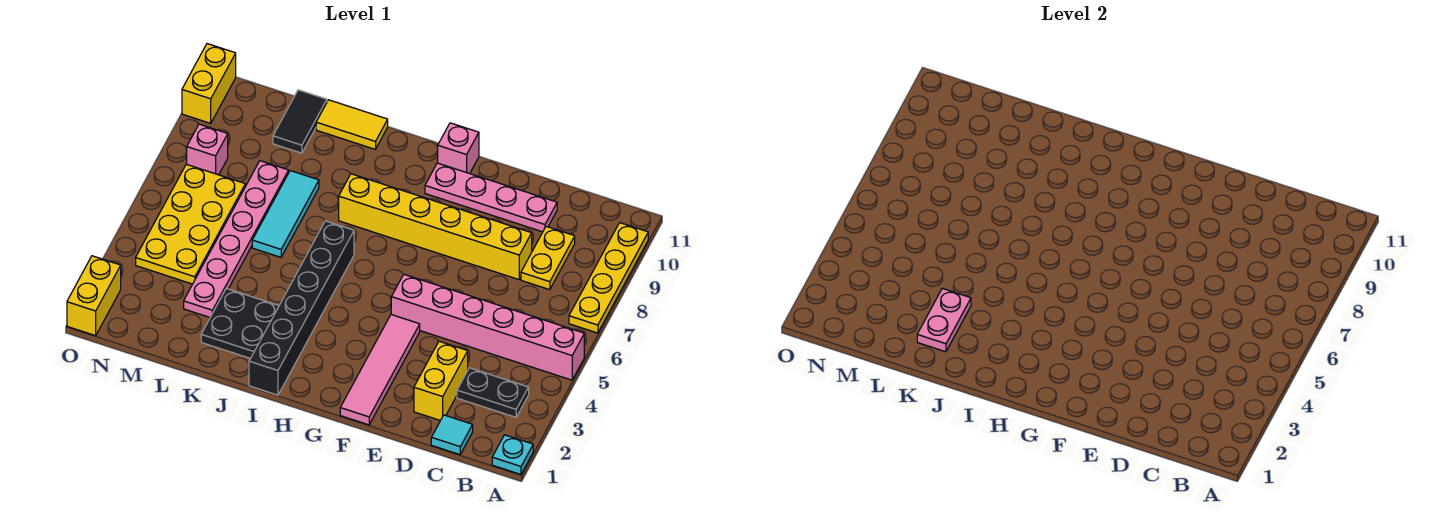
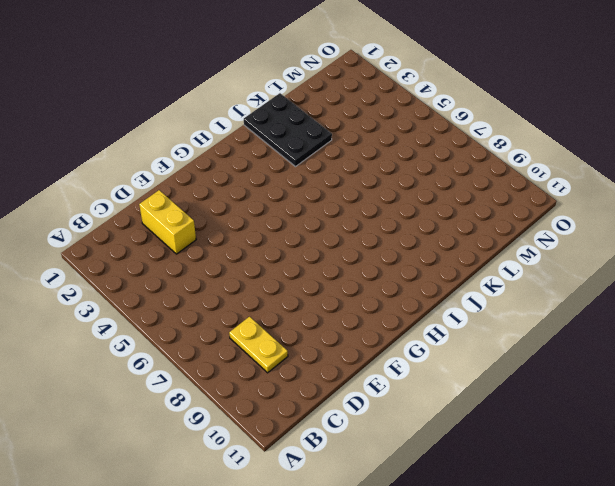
black plate J1:K3 level 1 -> black plate J2:K3 level 1
none -> cyan plate A1 level 1
none -> pink brick A5:F5 level 1
none -> yellow plate A7:A10 level 1

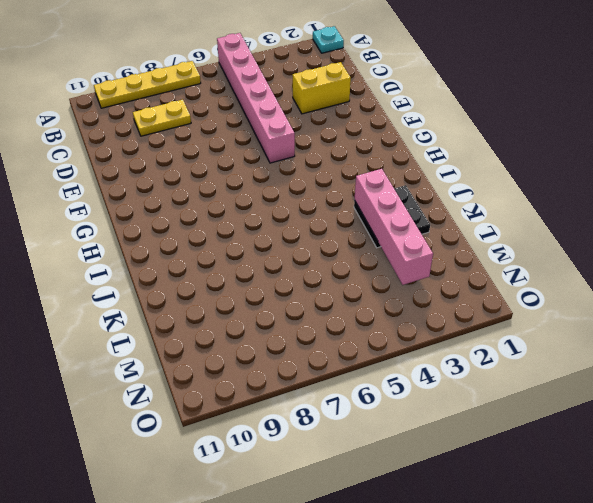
pink brick J3:M3 level 2 -> pink plate K2:K3 level 2
none -> black plate B3:C3 level 1
none -> cyan tile C1 level 1
none -> yellow brick D8:I8 level 1

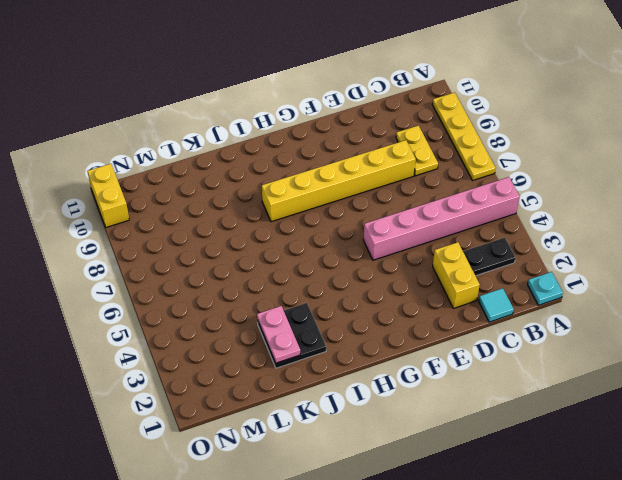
none -> pink plate D10:G10 level 1
none -> pink tile F1:F4 level 1
none -> pink brick G11 level 1

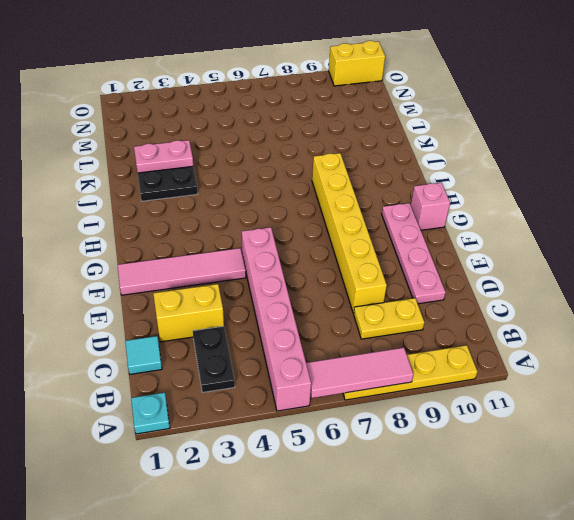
pink tile A6:A8 level 2 -> none
none -> black brick I1:I6 level 1
none -> yellow tile J11:K11 level 1
none -> cyan tile K6:K8 level 1

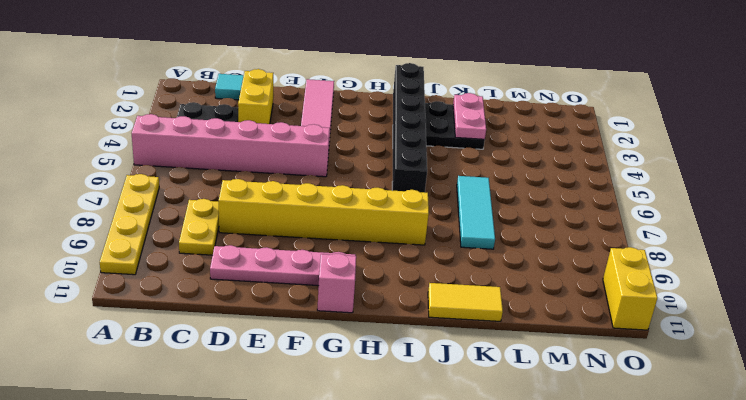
none -> cyan plate A1 level 1
none -> pink plate L3:L8 level 1
none -> black tile L10:L11 level 1

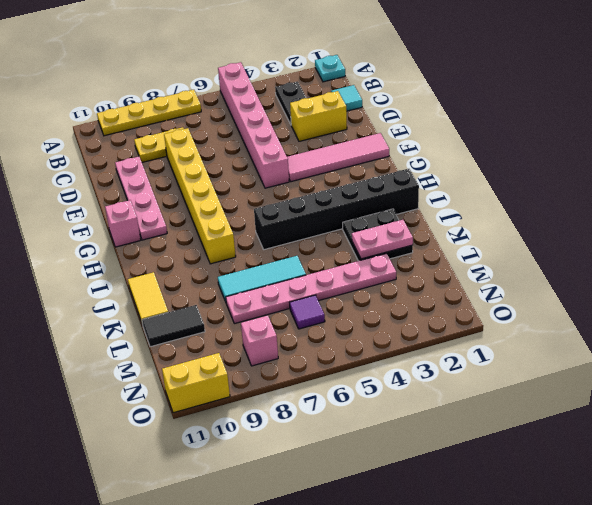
purple tile M6 level 1 -> yellow plate M4:N7 level 1
none -> yellow brick O1:O2 level 1

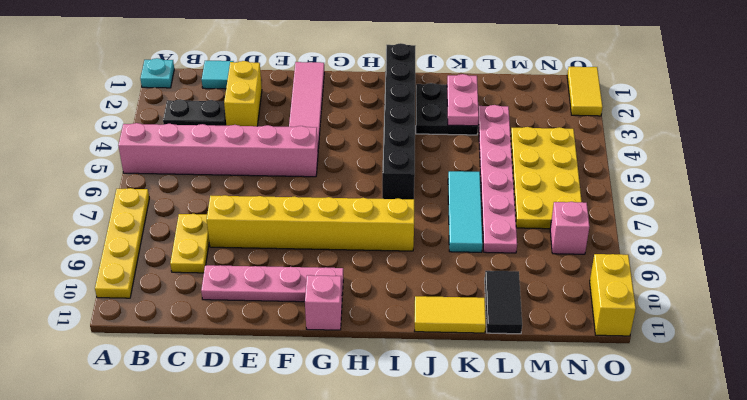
yellow tile O1:O2 level 1 -> yellow brick O1:O2 level 1

